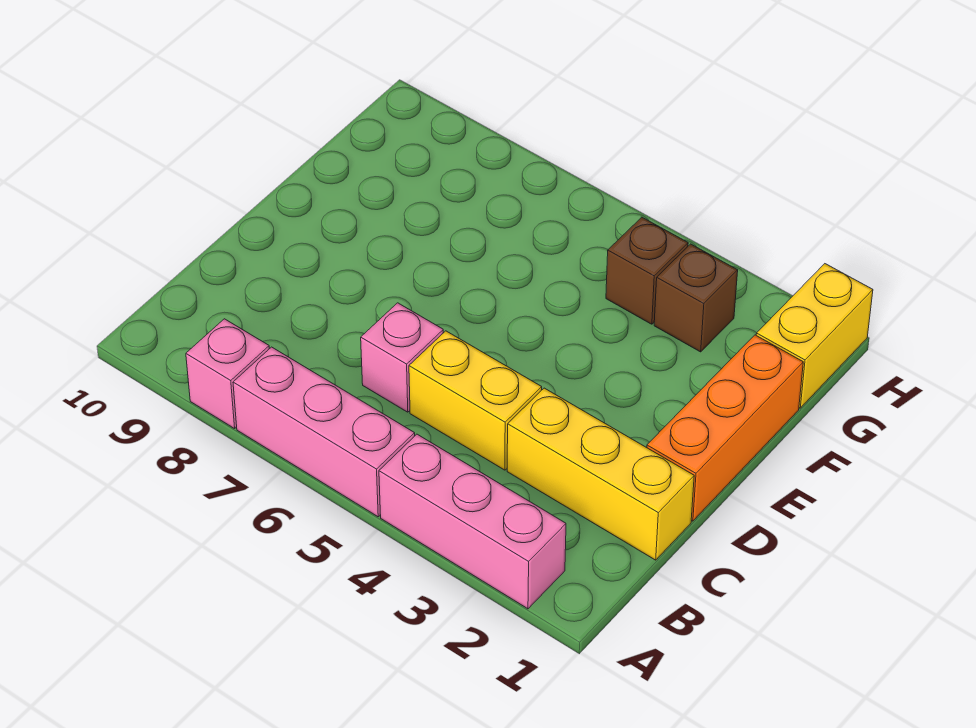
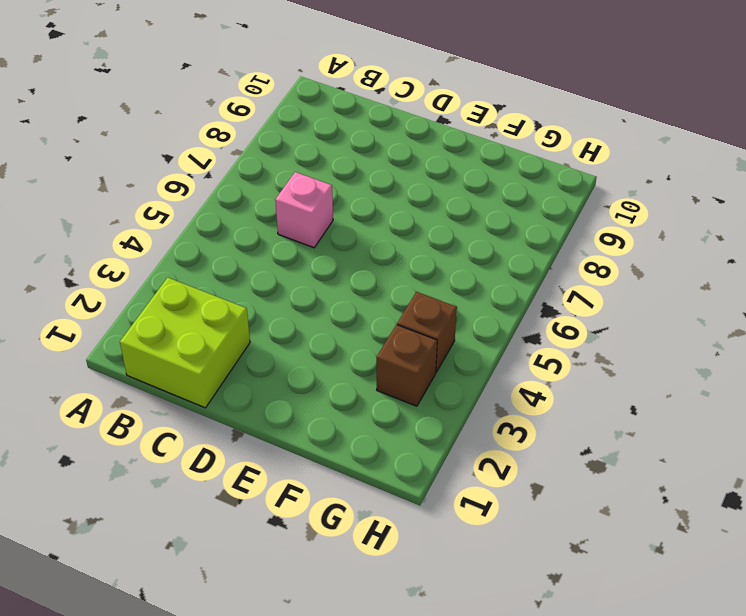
lime brick B1:C2 level 1 -> yellow brick C1:C3 level 1
none -> pink brick A2:A4 level 1
none -> pink brick A5:A7 level 1

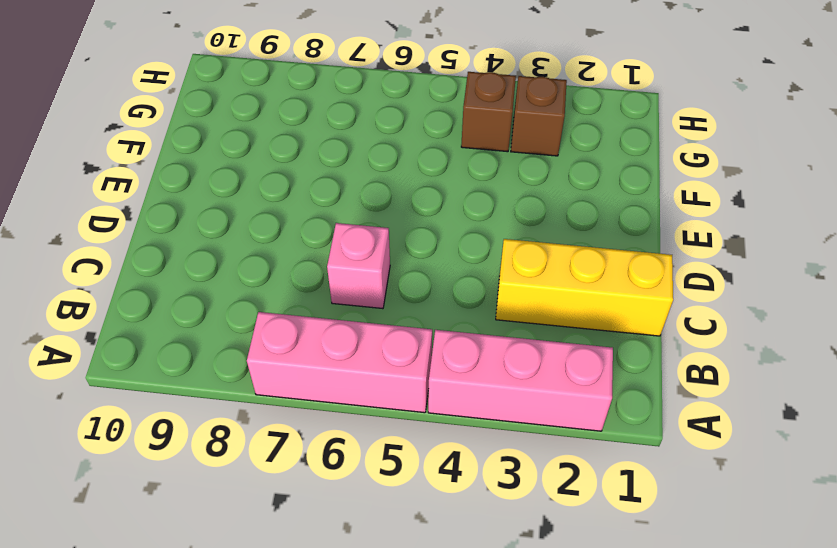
none -> pink brick A8 level 1
none -> yellow brick C4:C5 level 1

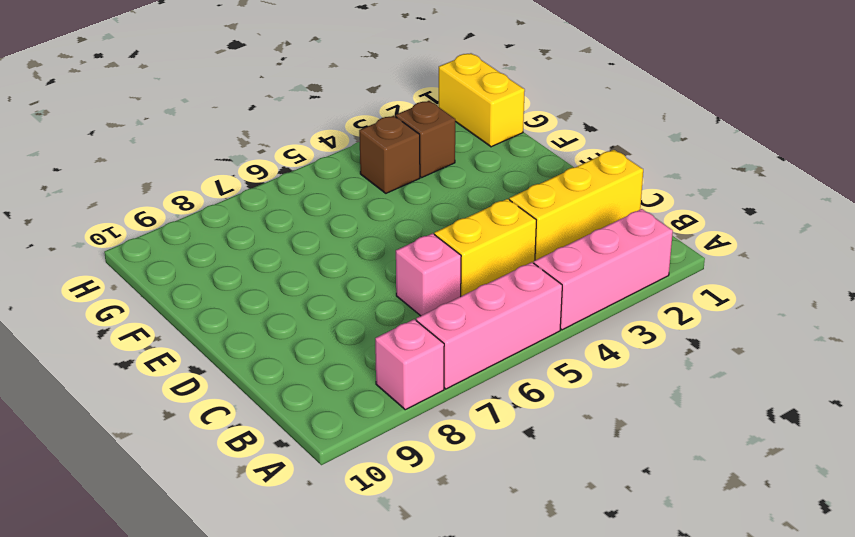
none -> orange brick D1:F1 level 1

